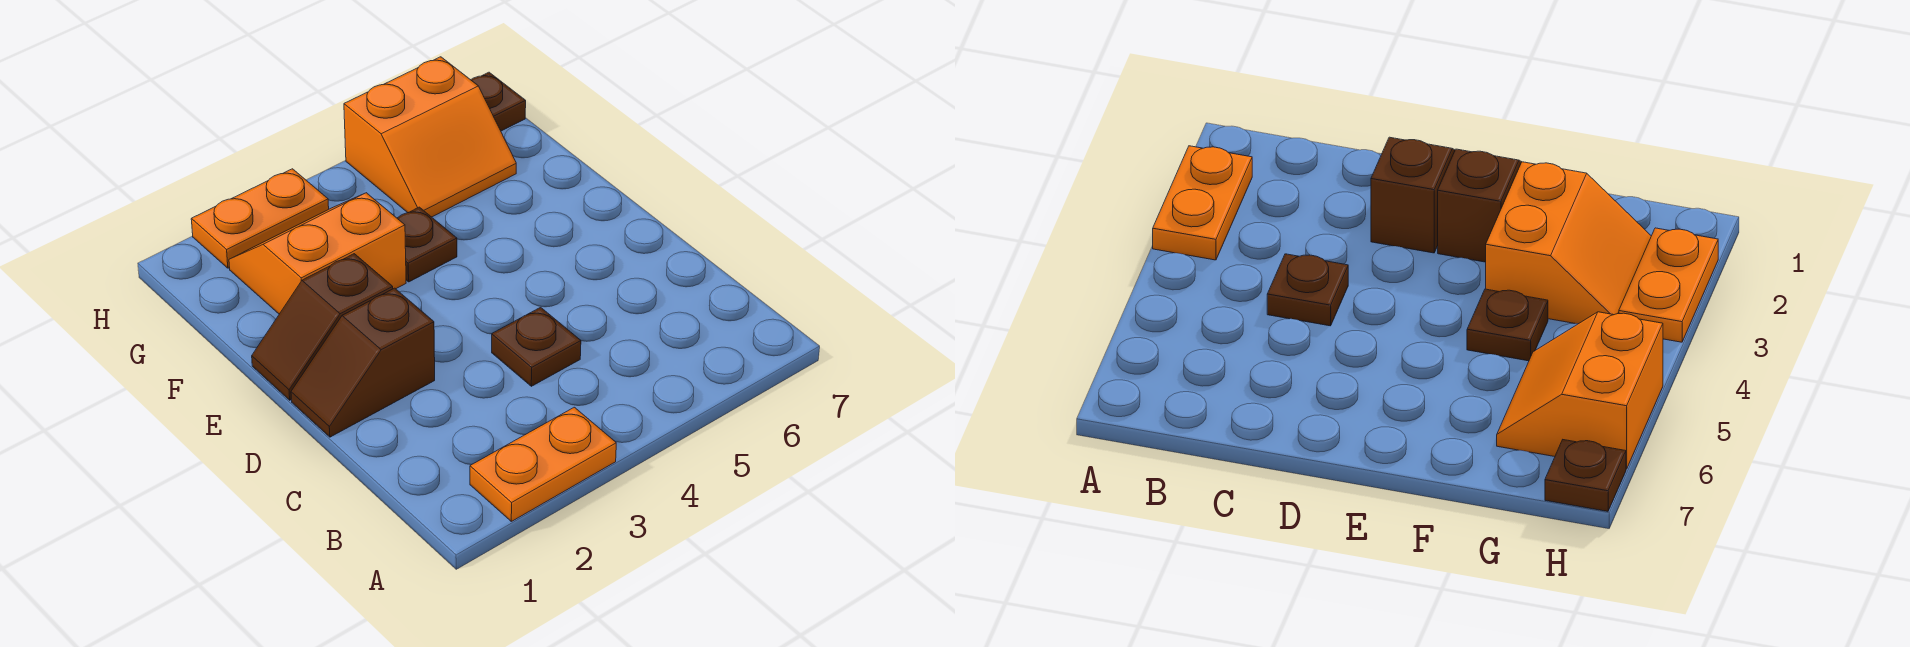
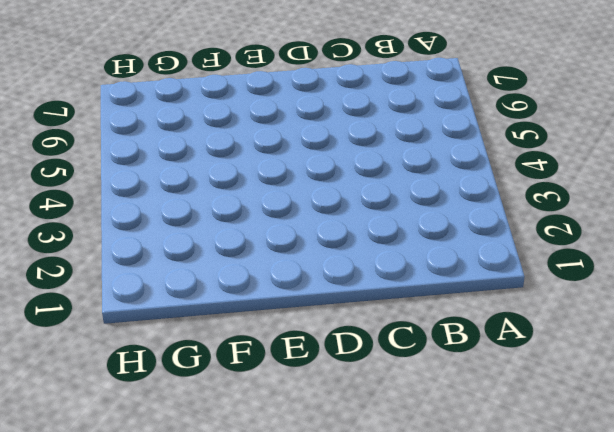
none -> orange plate A2:A3 level 1
none -> brown plate C4 level 1

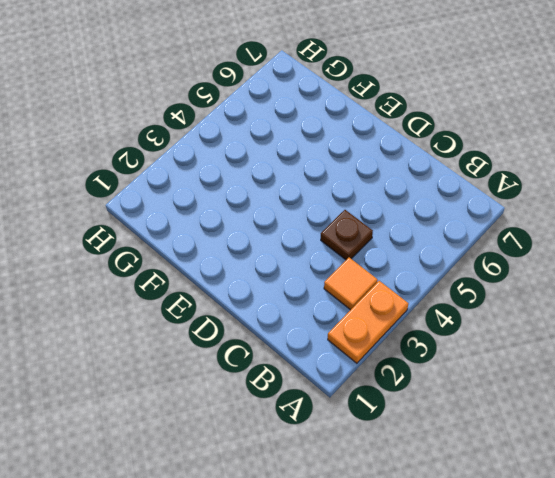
orange tile B3 level 1 -> none
none -> brown slope D1:D2 level 1 top 2
none -> brown slope E1:E2 level 1 top 2

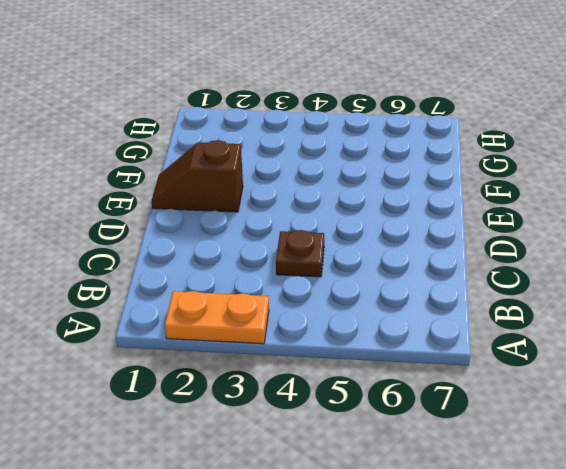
none -> brown slope D1:D2 level 1 top 2
none -> orange slope F2:G3 level 1 top F

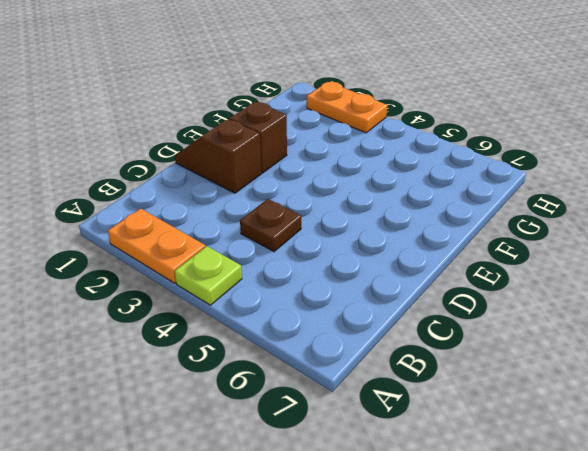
lime plate A4 level 1 -> none
none -> orange slope F2:G3 level 1 top F
none -> brown plate F4 level 1

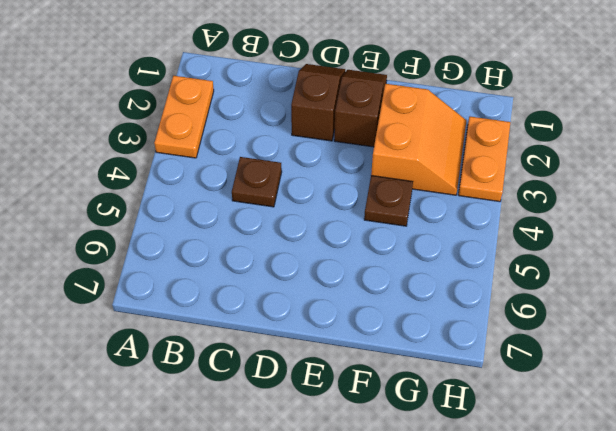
none -> orange slope G5:H6 level 1 top H
none -> brown plate H7 level 1

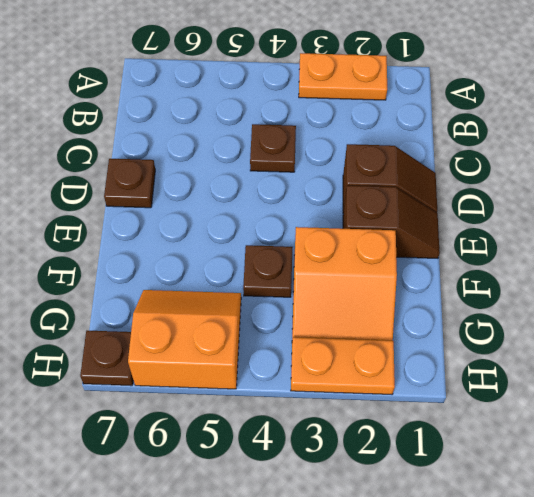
brown plate D7 level 1 -> none

